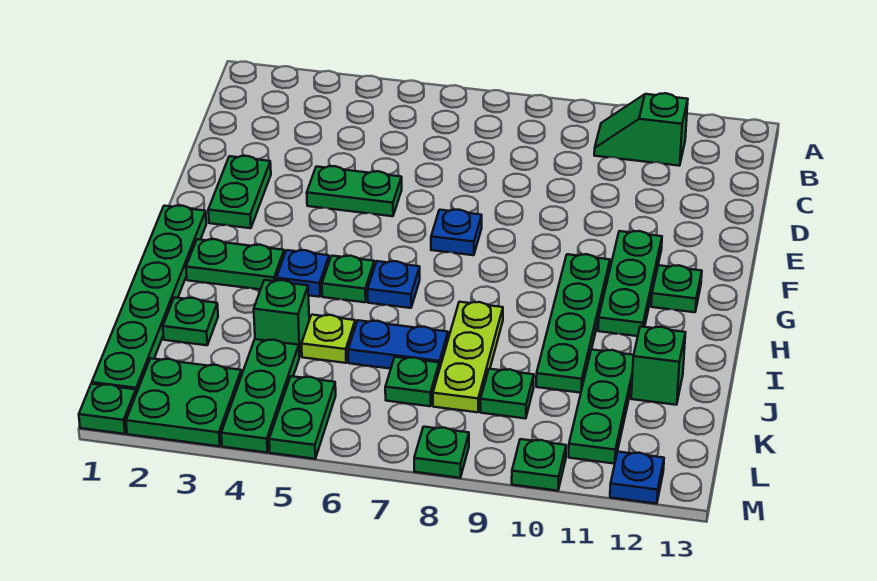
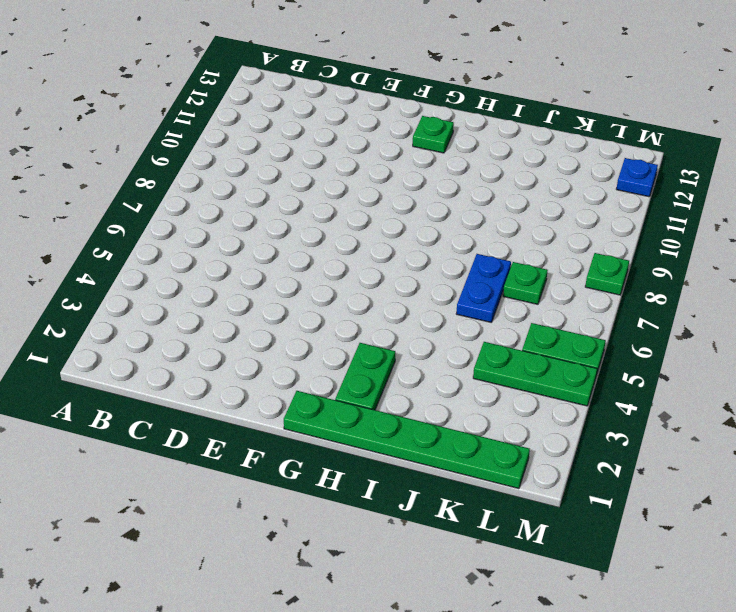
none -> green slope B10:B11 level 1 top 11
none -> green plate E2:F2 level 1
none -> green plate E4:E5 level 1

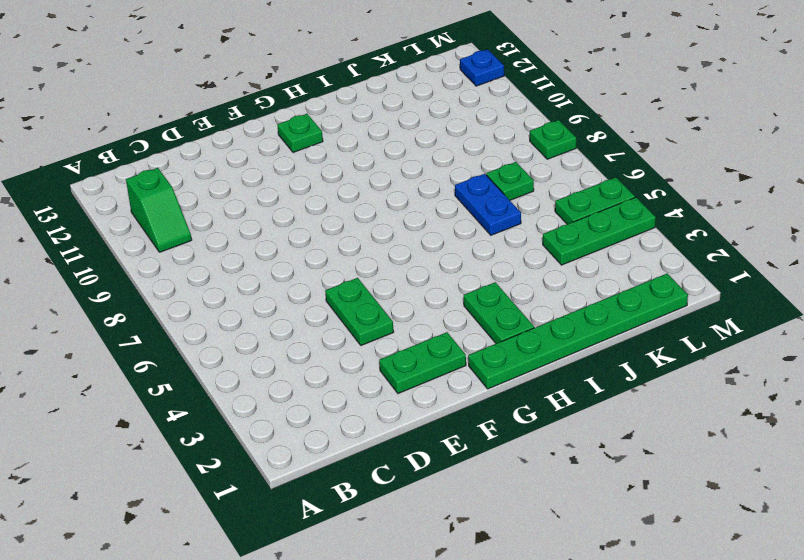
none -> blue plate F7 level 1
none -> green plate F11:H11 level 1
none -> green plate G10:J10 level 1

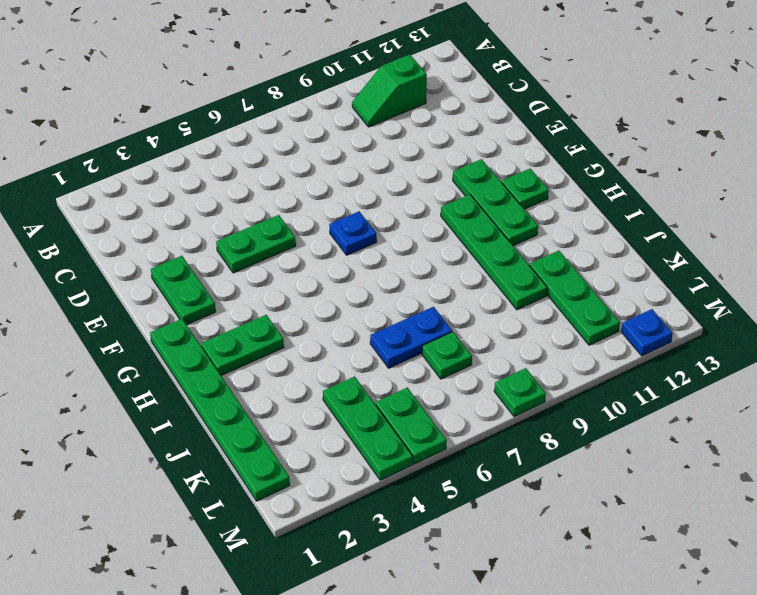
none -> blue plate H4 level 1
none -> green plate H5 level 1
none -> blue plate H6 level 1

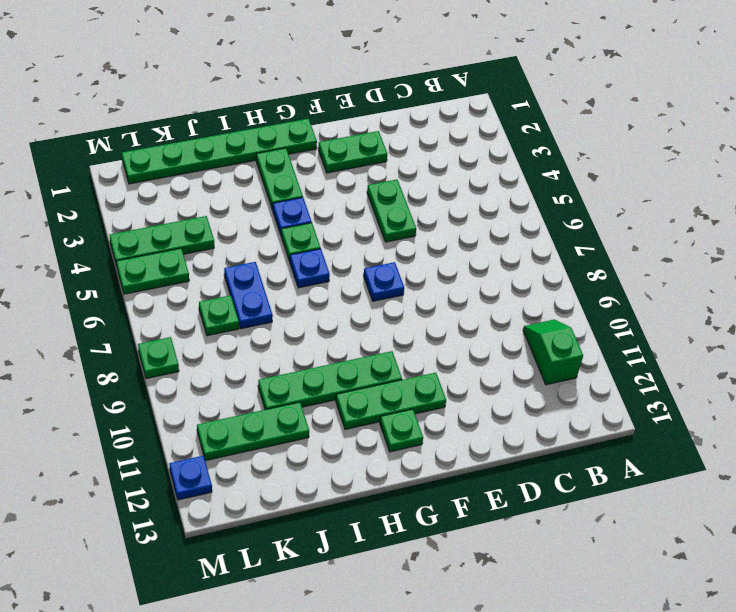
none -> lime plate I8:K8 level 1
none -> green plate J2 level 1
none -> green brick J4 level 1

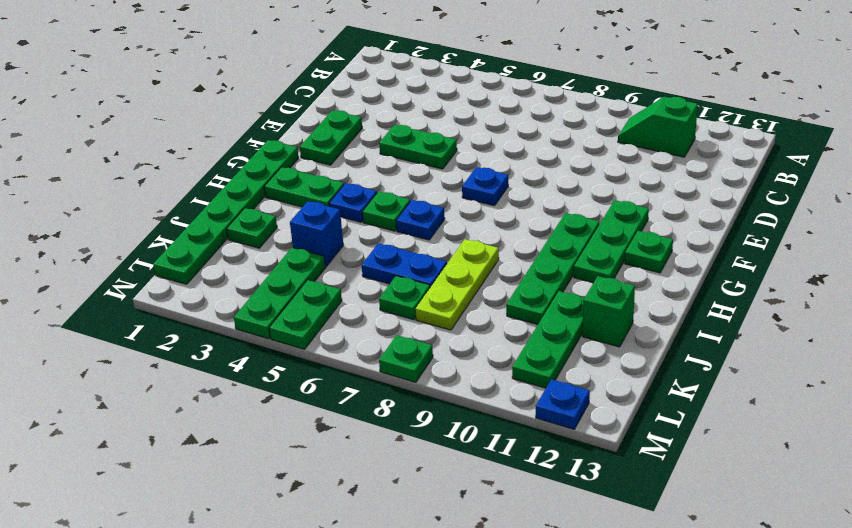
blue brick J4 level 1 -> green brick J4 level 1
none -> lime plate J5 level 1
none -> green plate K9 level 1
none -> green plate L2:M3 level 1

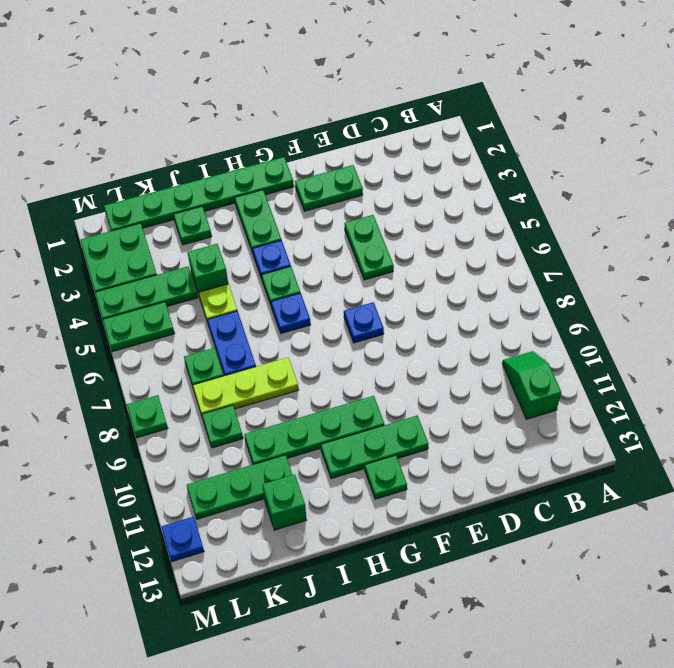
none -> green plate M1 level 1
none -> green plate M10 level 1

